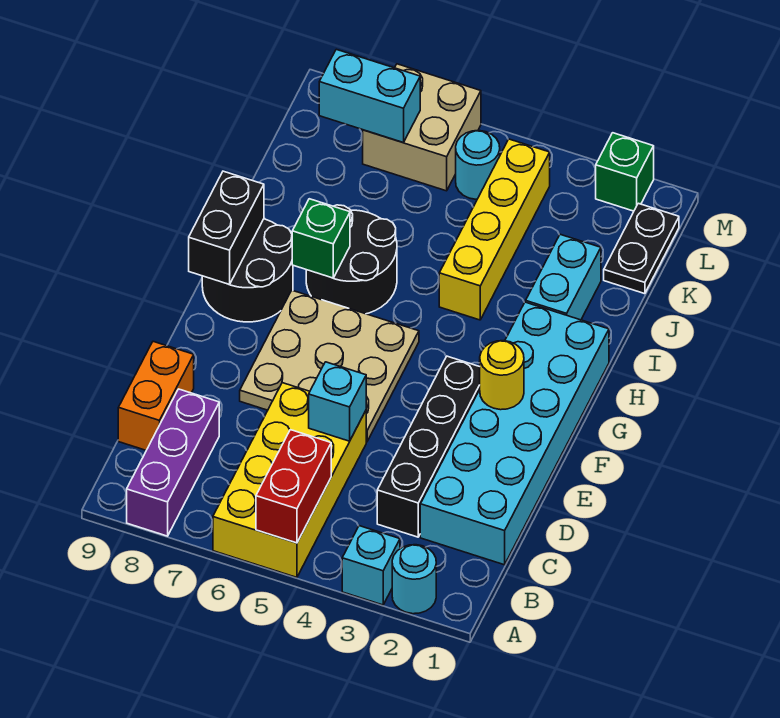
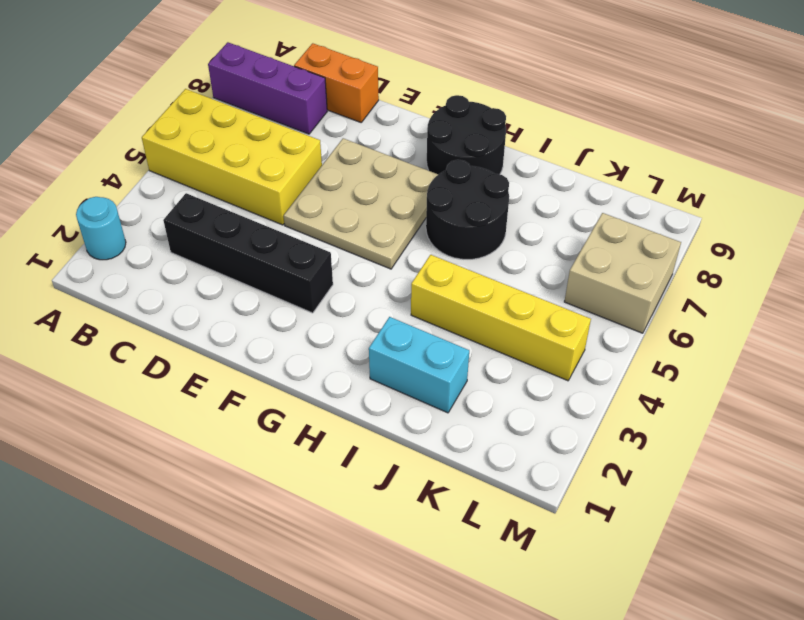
none -> cyan brick A3 level 1
none -> cyan brick C1:H2 level 1
none -> black plate K1:L1 level 1

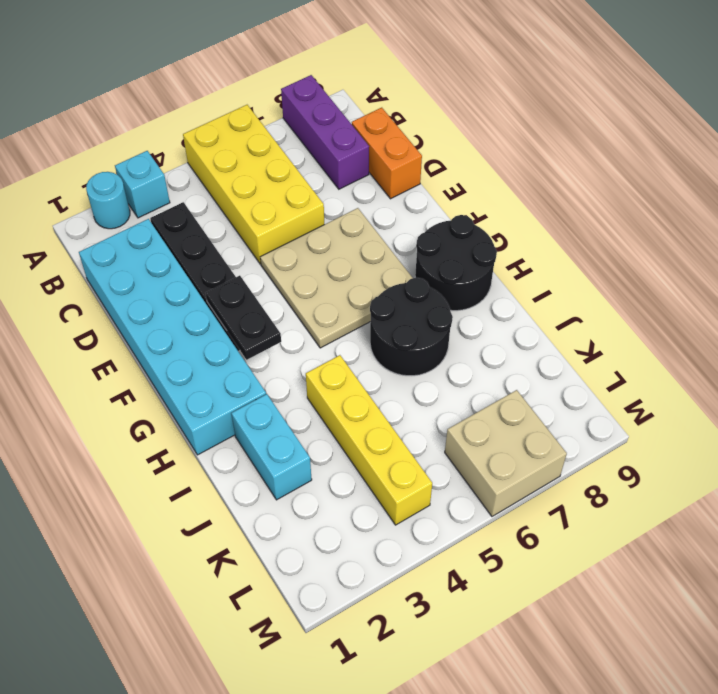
black plate F3:G3 level 2 -> black plate K1:L1 level 1
none -> cyan round brick L5 level 1
none -> green brick M2 level 1
none -> red brick A5:B5 level 2

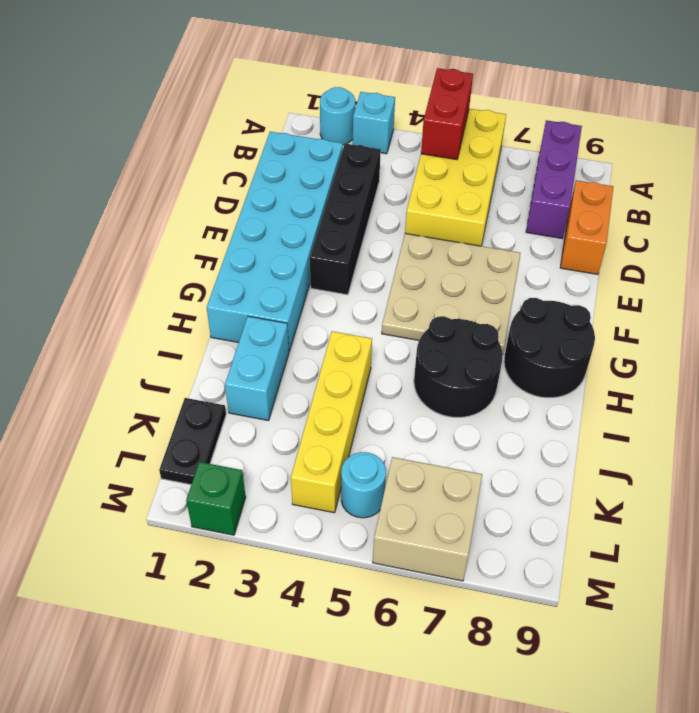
none -> cyan brick D5 level 2
none -> yellow round brick F2 level 2
none -> black brick G9:H9 level 2

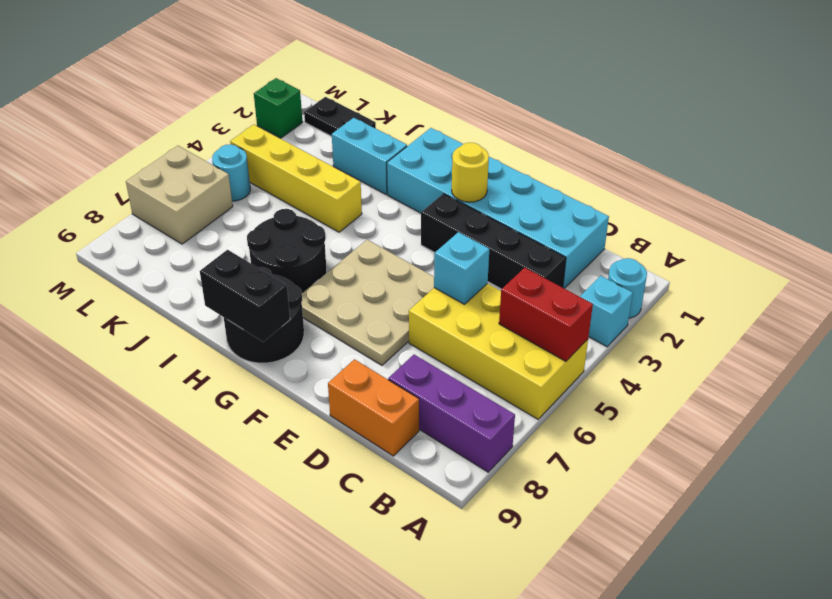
none -> green brick H7 level 2
none -> cyan brick L7:L8 level 2

